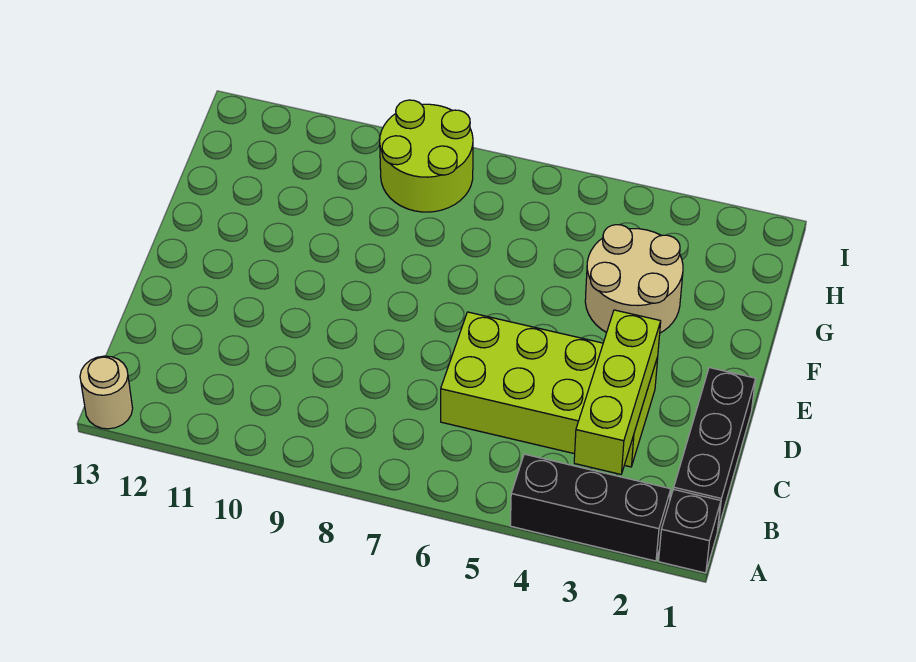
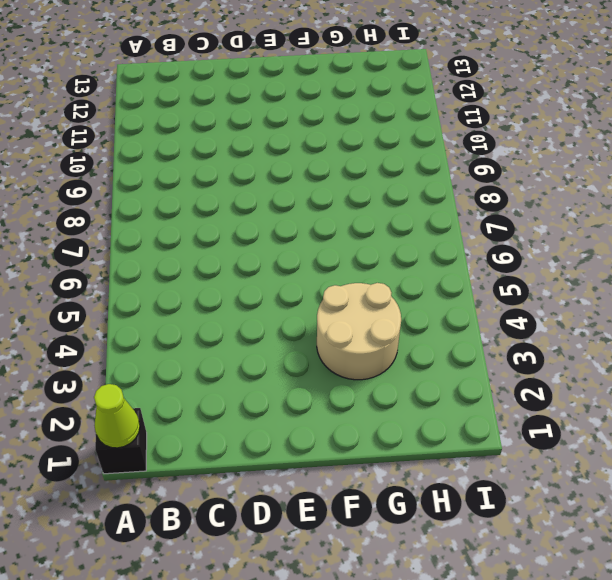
lime cone A1 level 2 -> none
none -> black brick A2:A4 level 1
none -> tan round brick A13 level 1

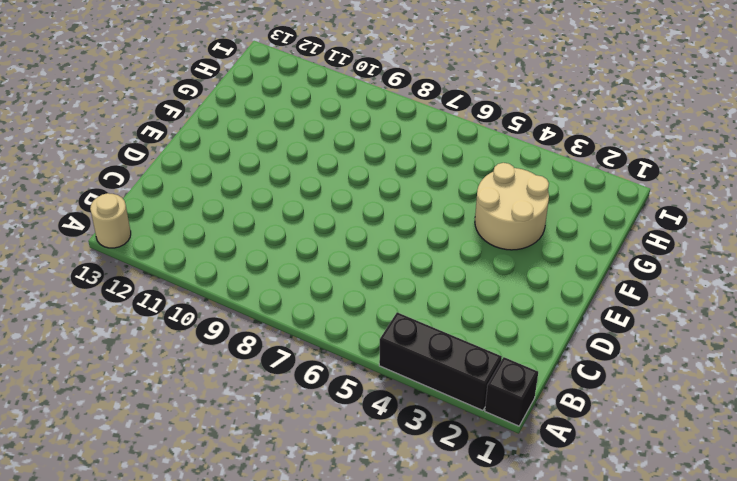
none -> black brick B1:D1 level 1
none -> lime brick C3:D6 level 1

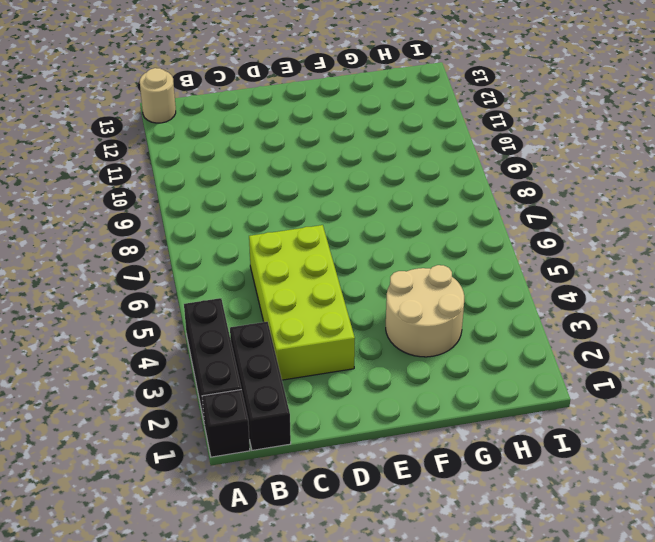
black brick B1:B3 level 1 -> black brick B1:D1 level 1
none -> lime round brick H8:I9 level 1
none -> lime brick B3:D3 level 2

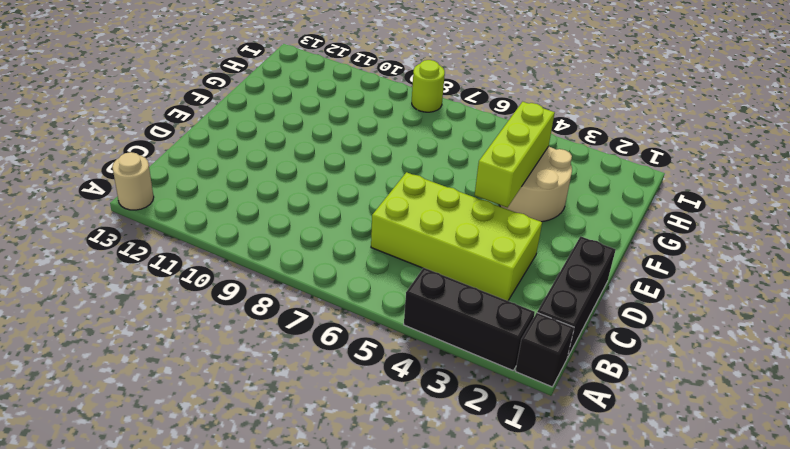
lime brick E4:G4 level 2 -> lime brick B3:D3 level 2
lime round brick I8 level 1 -> lime round brick H8:I9 level 1

